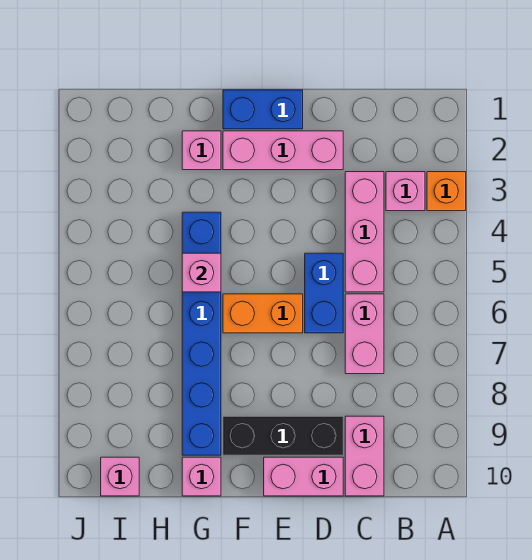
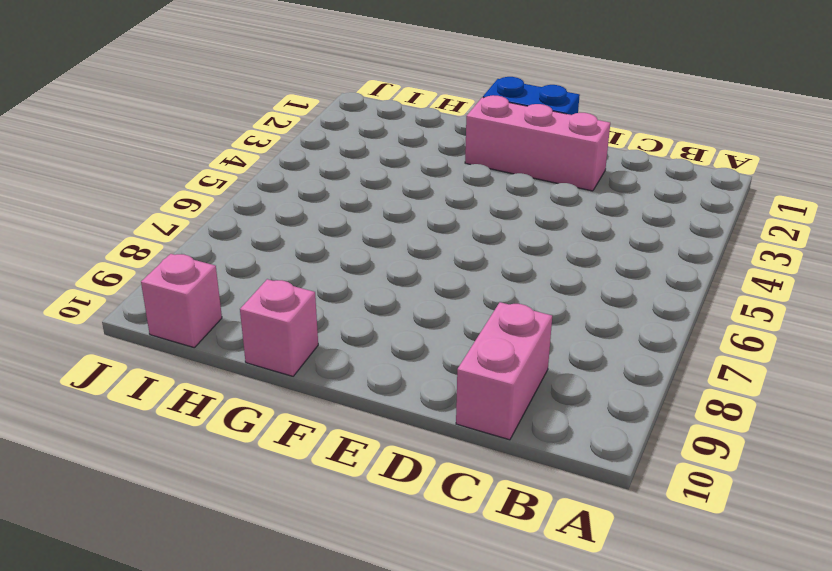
none -> orange brick A3 level 1
none -> pink brick B3 level 1
none -> pink brick C3:C5 level 1

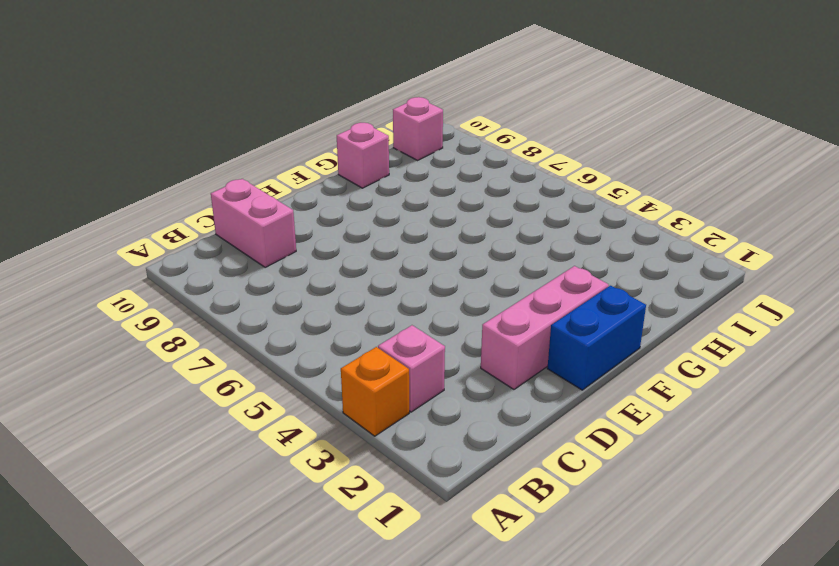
none -> pink brick C3:C5 level 1
none -> pink brick C6:C7 level 1
none -> blue brick D5:D6 level 1

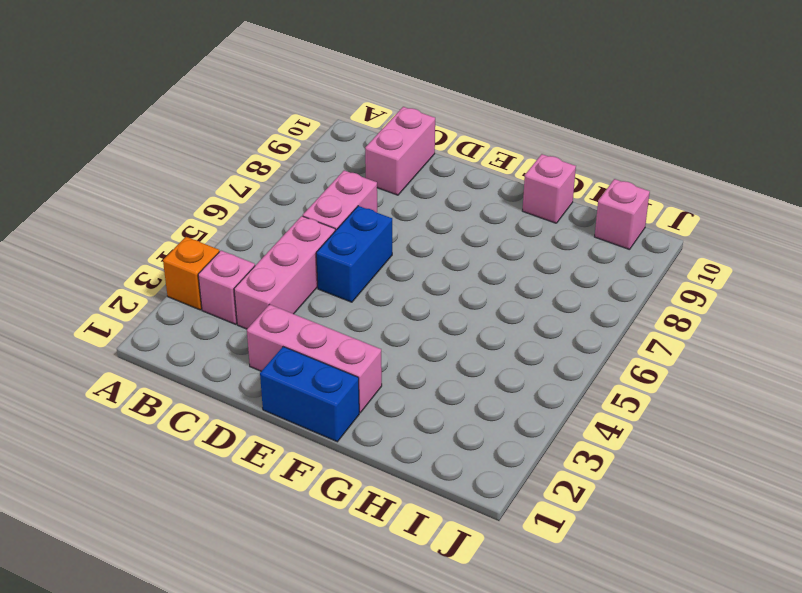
none -> black brick D9:F9 level 1
none -> pink brick D10:E10 level 1
none -> orange brick E6:F6 level 1

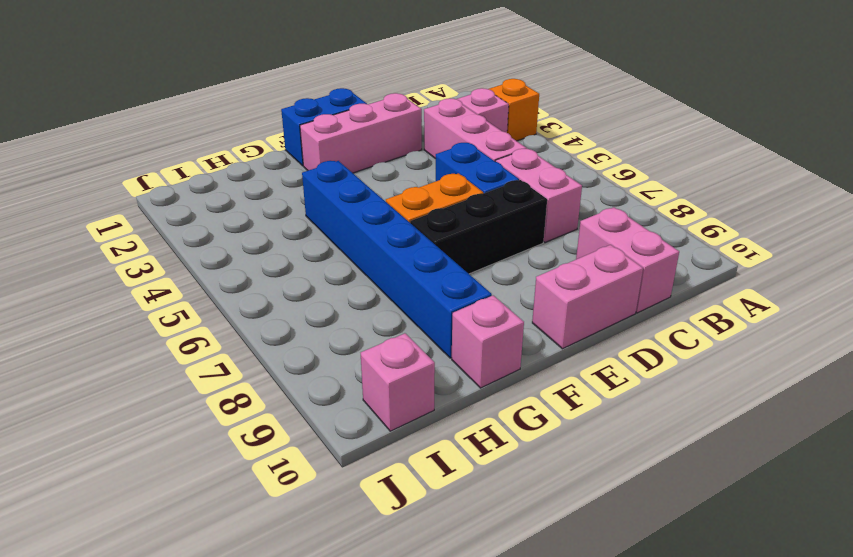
black brick D7:F7 level 1 -> black brick D9:F9 level 1
none -> pink brick G2 level 1
none -> pink brick G5 level 2

